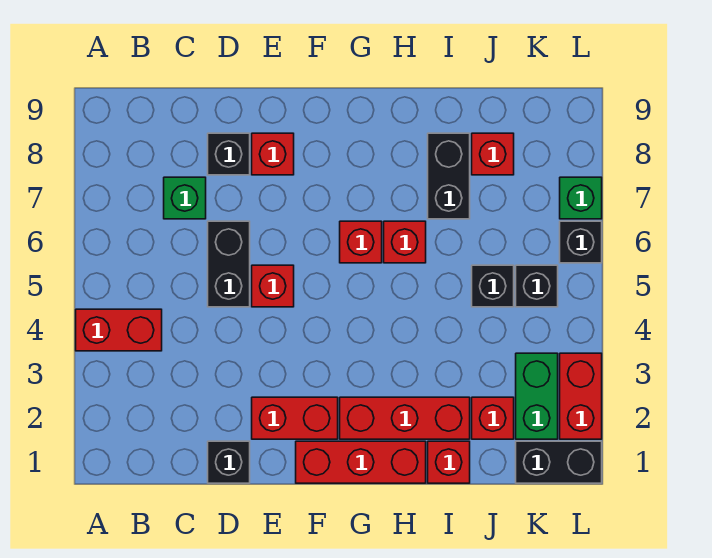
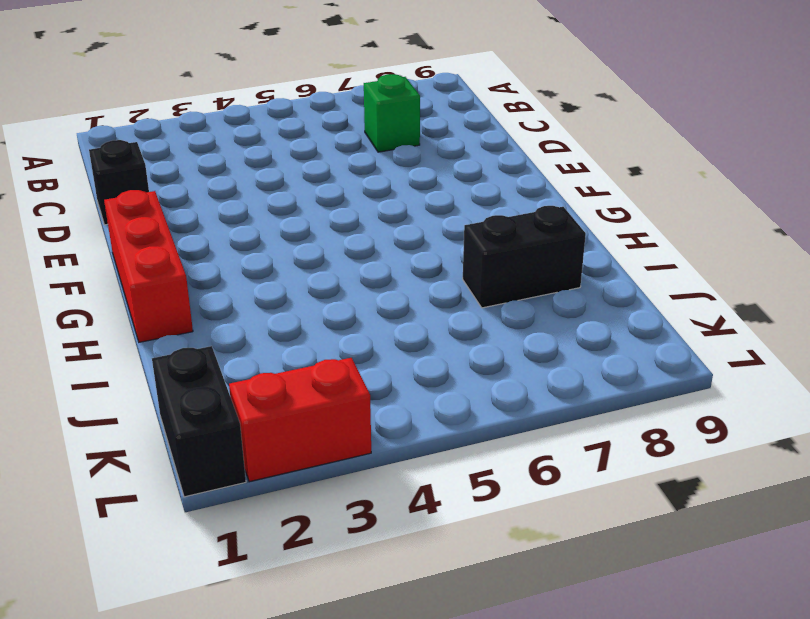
none -> red brick A4:B4 level 1
none -> black brick D5:D6 level 1
none -> black brick D8 level 1

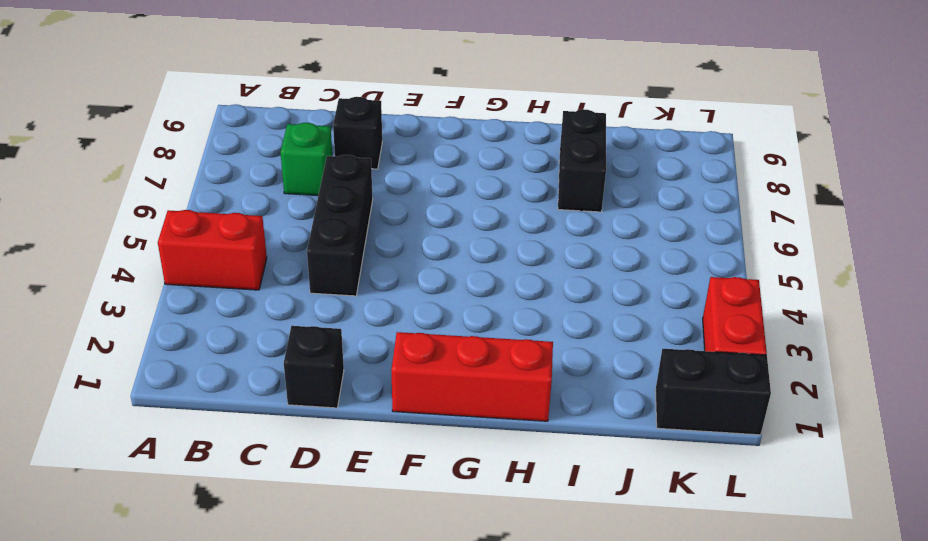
black brick D4:D6 level 1 -> black brick D5:D6 level 1
none -> red brick E2:F2 level 1
none -> red brick E5 level 1
none -> red brick E8 level 1

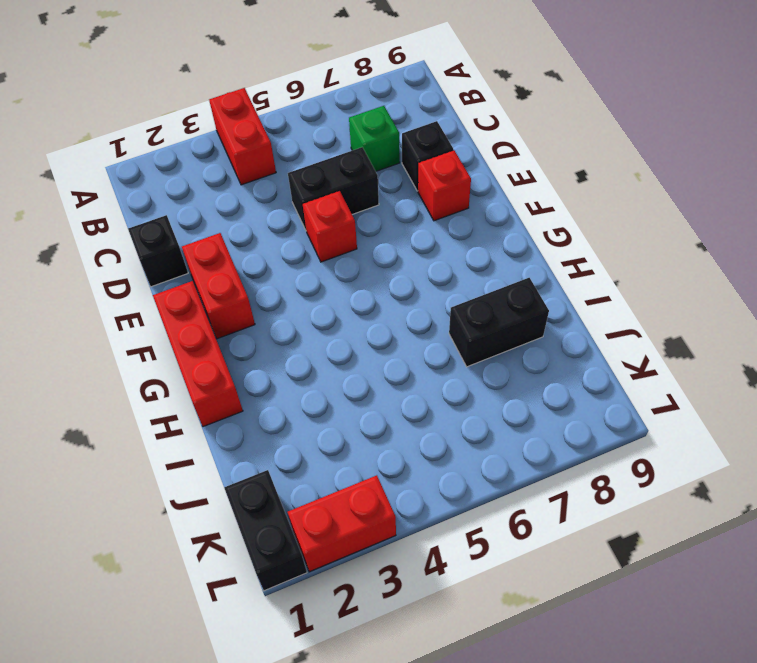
none -> red brick G2:I2 level 1
none -> red brick G6 level 1
none -> red brick H6 level 1

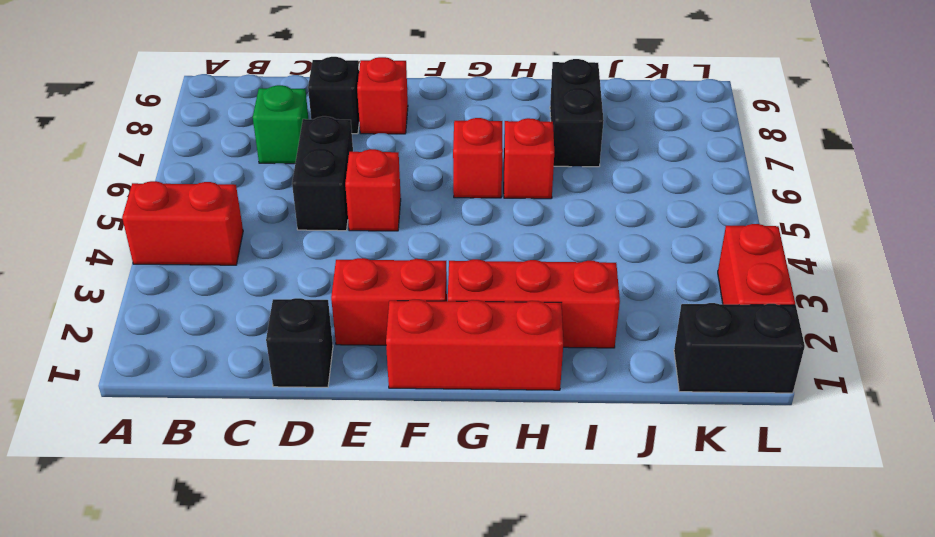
none -> red brick I1 level 1
none -> red brick J2 level 1
none -> black brick J5 level 1

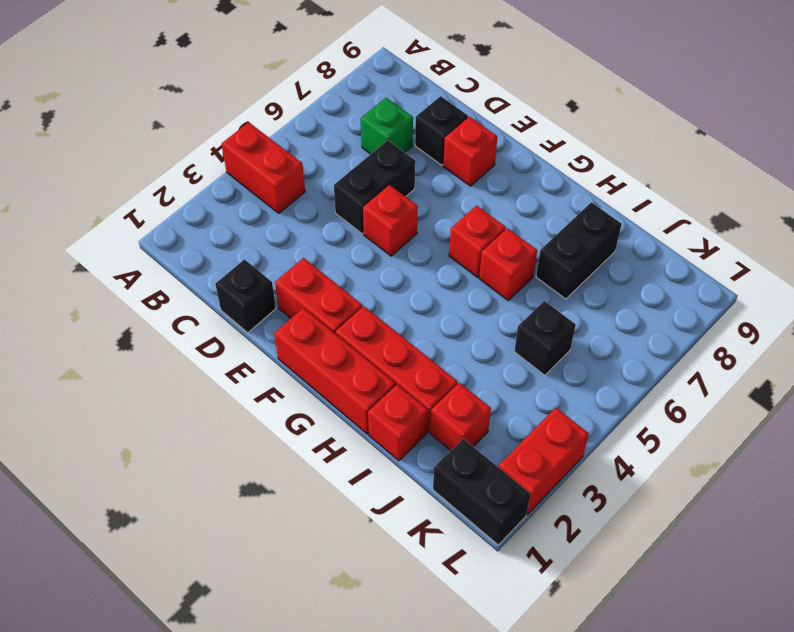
none -> red brick J8 level 1
none -> green brick K2:K3 level 1
none -> black brick K5 level 1

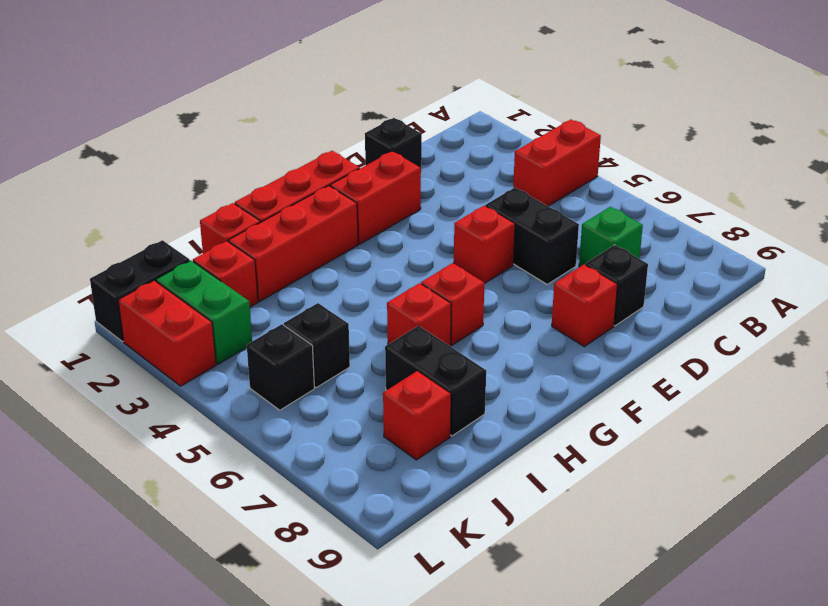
none -> black brick L6 level 1
none -> green brick L7 level 1

